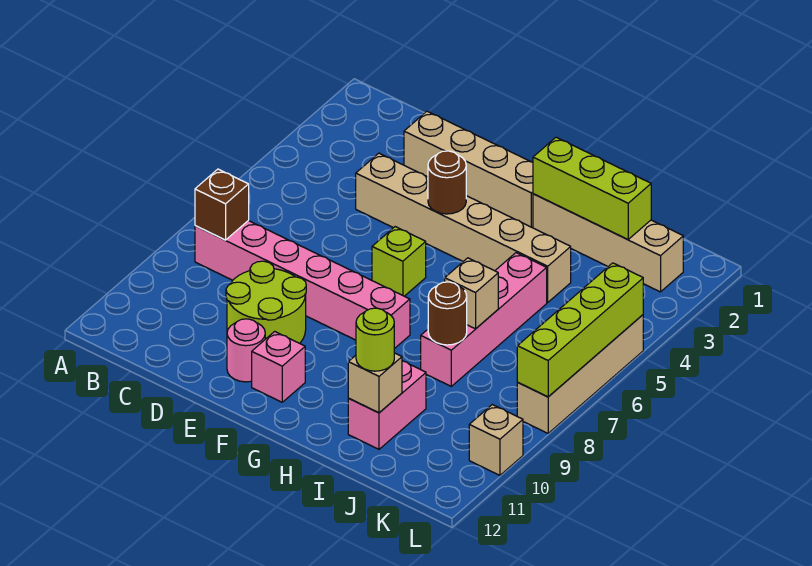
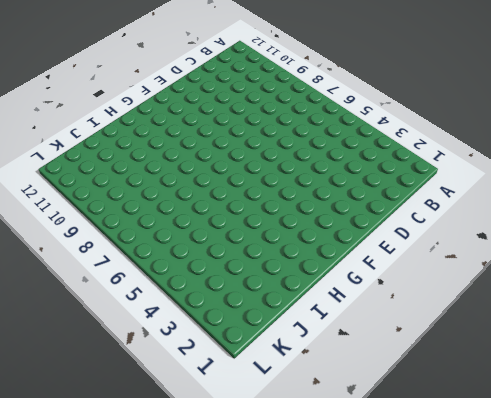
none -> pink brick B8:G8 level 1
none -> tan brick D2:G2 level 1
none -> tan brick D4:I4 level 1

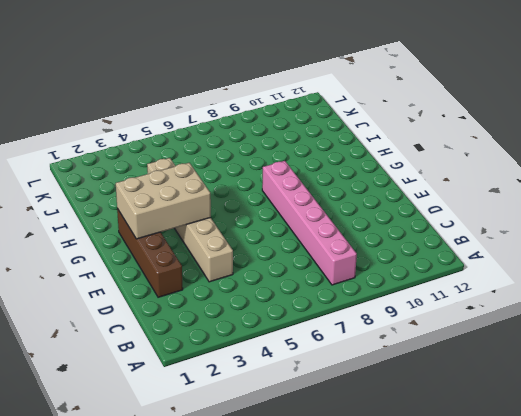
brown brick D2:G2 level 1 -> tan brick D2:G2 level 1
tan brick F2:G4 level 2 -> brown round brick F4 level 2
none -> lime round brick D9:E10 level 1
none -> pink round brick E11 level 1
none -> lime brick F6 level 1

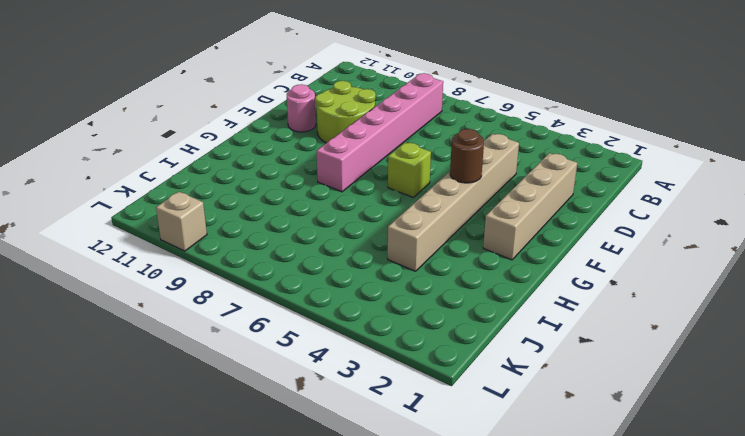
none -> pink brick F11 level 1
none -> tan brick H2:K2 level 1
none -> pink brick I5:I8 level 1

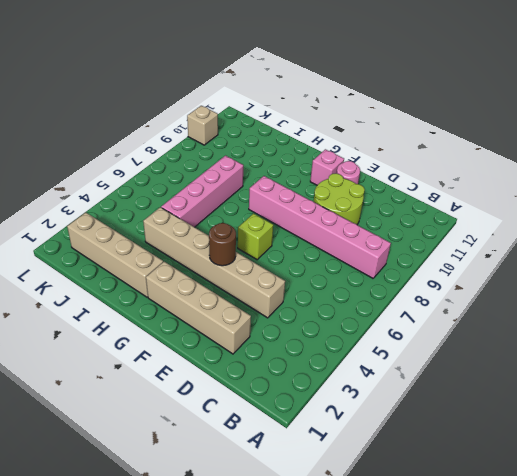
none -> pink brick I10:I11 level 1
none -> tan brick L5:L8 level 1
none -> brown brick B8 level 2

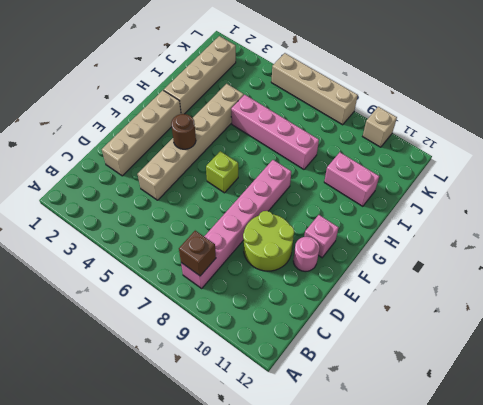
none -> lime brick H2:J2 level 2
none -> tan brick I7 level 2
none -> brown round brick I8 level 2

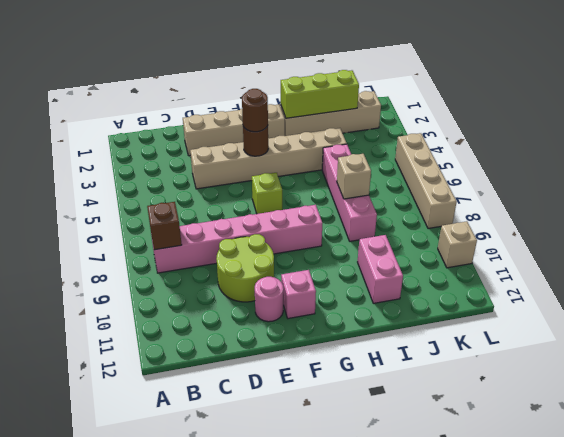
brown round brick F4 level 3 -> brown round brick I8 level 2
none -> tan brick I11 level 2
none -> lime brick L5:L8 level 2
none -> lime round brick I11 level 3

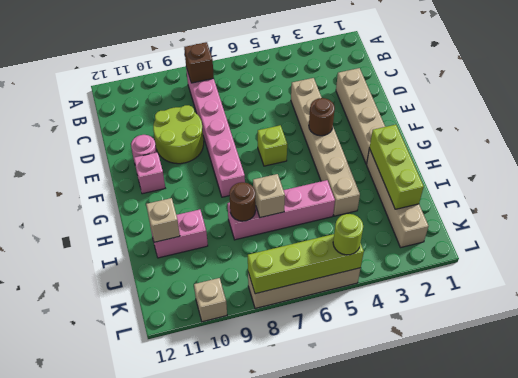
lime round brick L5 level 3 -> lime round brick I11 level 3

